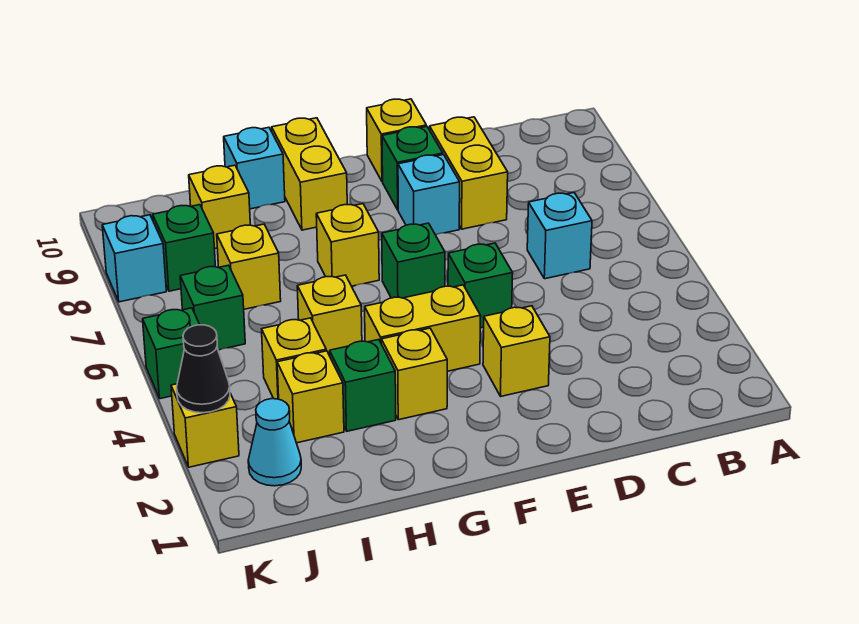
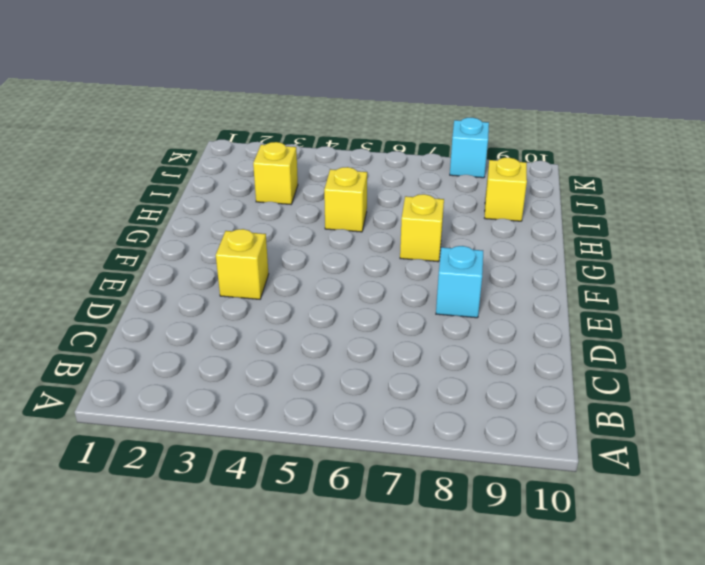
none -> cyan brick C6 level 1
none -> yellow brick D8:D9 level 1
none -> green brick E5 level 1

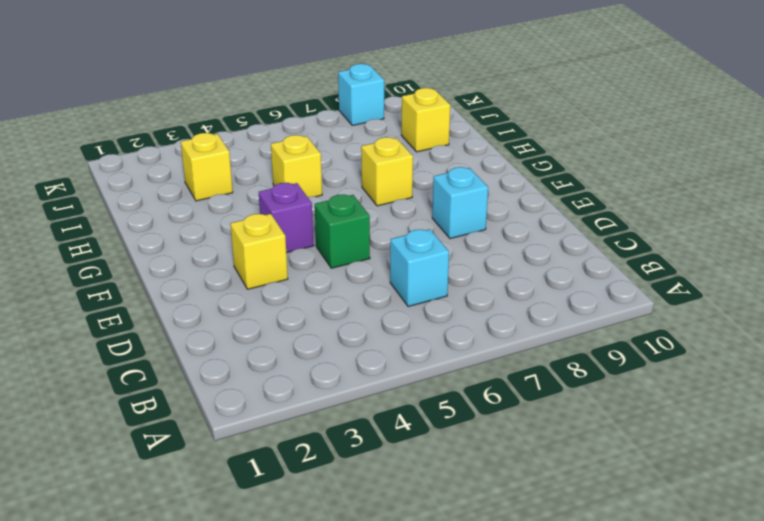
purple brick F4 level 1 -> yellow brick F4:G4 level 1
none -> yellow brick D8:D9 level 1
none -> green brick E9 level 1
none -> yellow brick E10 level 1

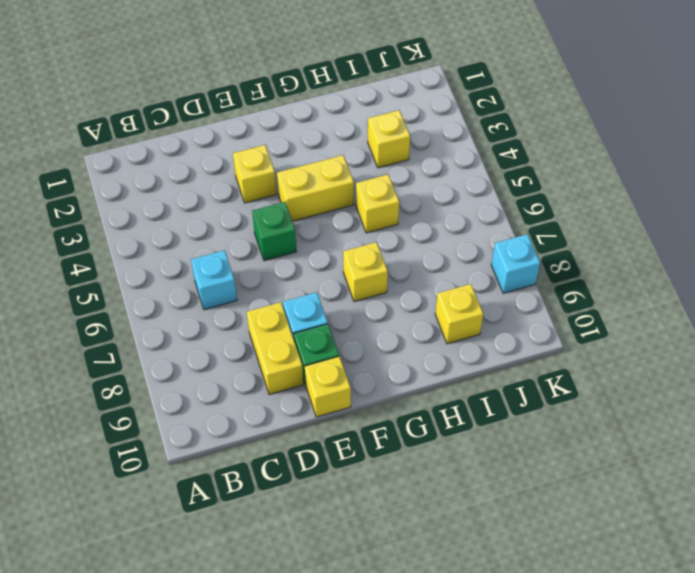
none -> green brick F6 level 1
none -> yellow brick G3 level 1
none -> yellow brick G9:G10 level 1

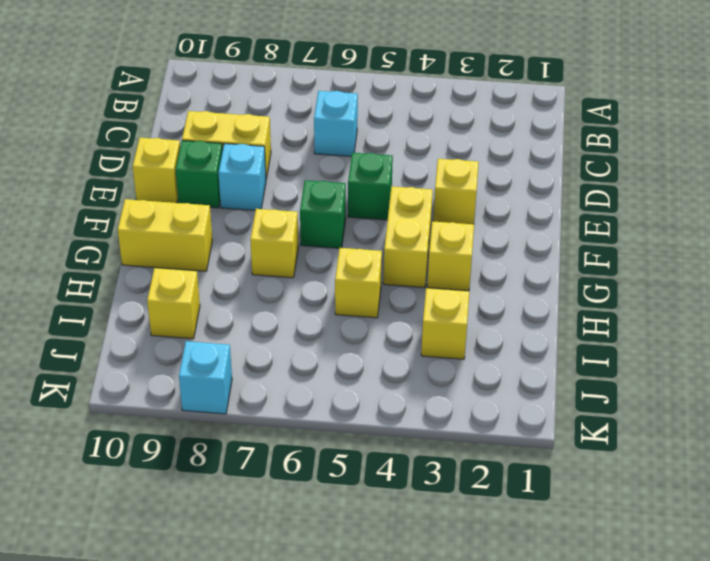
none -> green brick H3 level 1
none -> cyan brick H10 level 1
none -> yellow brick I4 level 1

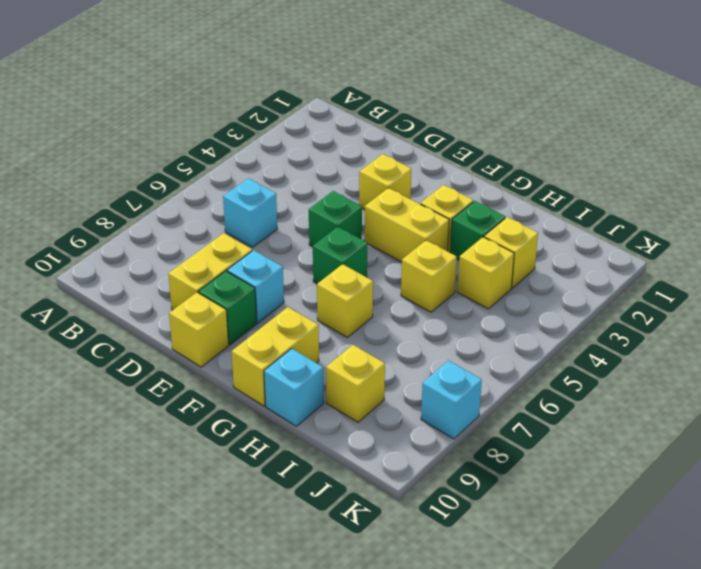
none -> yellow brick I7 level 1
none -> cyan cone J2 level 1
none -> green brick J6 level 1

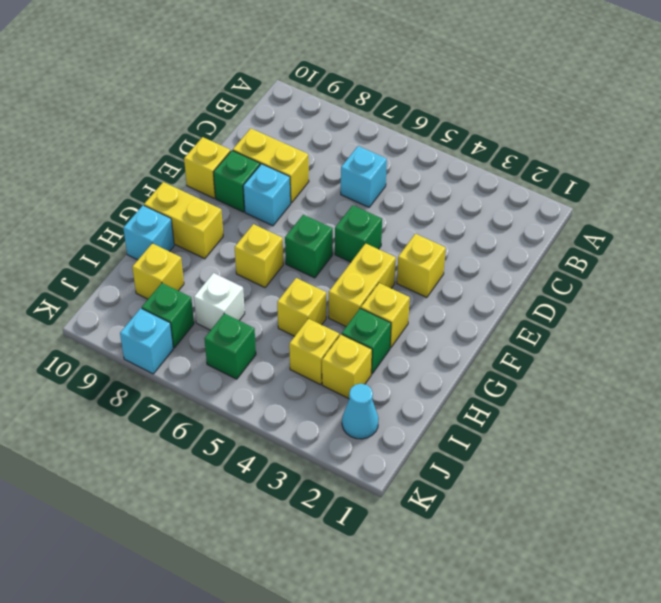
white brick I7 level 1 -> yellow brick I7 level 1
none -> yellow brick K3 level 1
none -> green brick K5 level 1
none -> black cone K3 level 2

